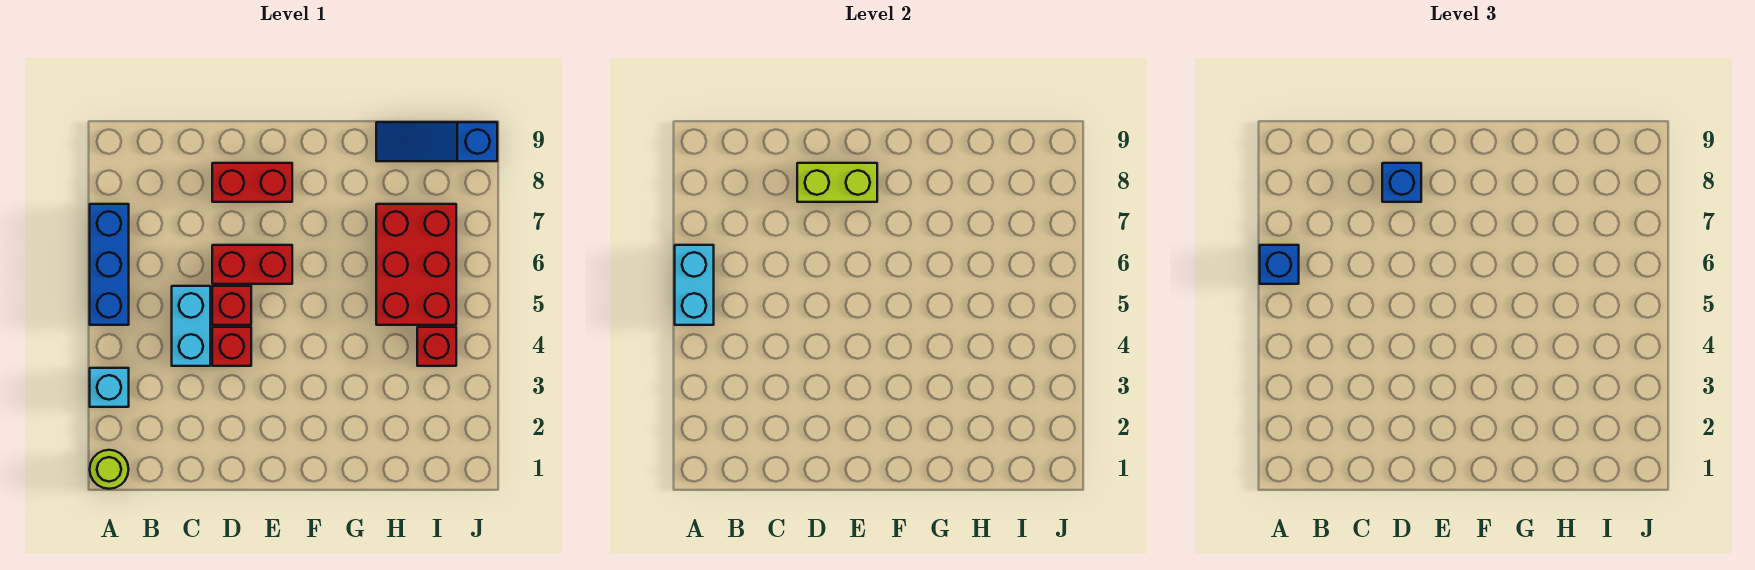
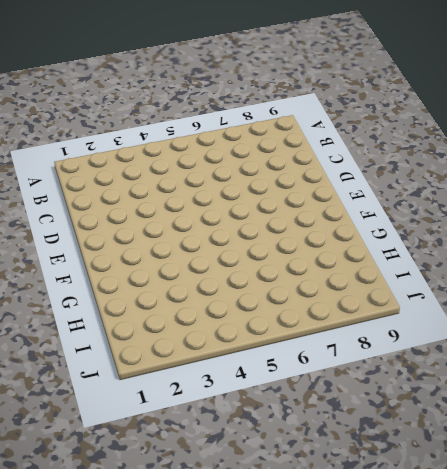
none -> lime round brick A1 level 1
none -> cyan brick A3 level 1
none -> blue brick A5:A7 level 1

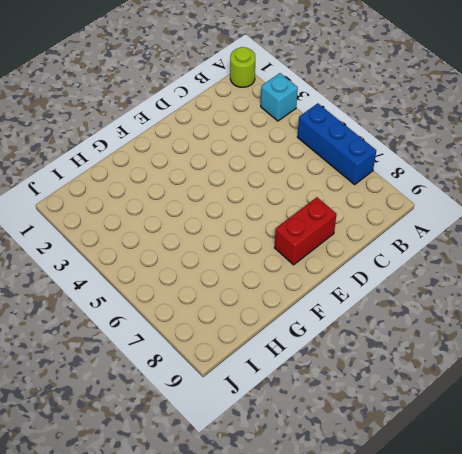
none -> cyan brick C4:C5 level 1
none -> red brick D4 level 1
none -> red brick D5 level 1

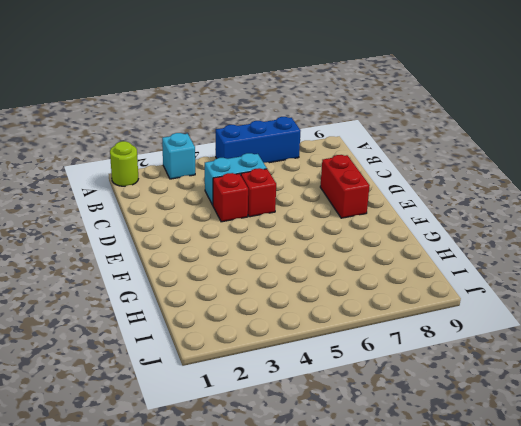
none -> red brick D6:E6 level 1
none -> red brick H5:I7 level 1
none -> blue slope H9:J9 level 1 top J

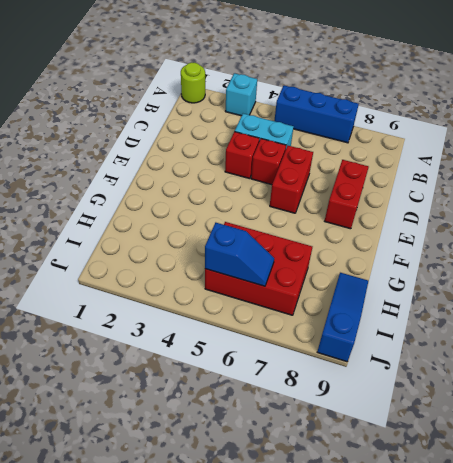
blue slope I5:I6 level 2 top 5 -> none
none -> red brick I4 level 1
none -> cyan brick A5:A6 level 2
none -> lime brick D8:E8 level 2

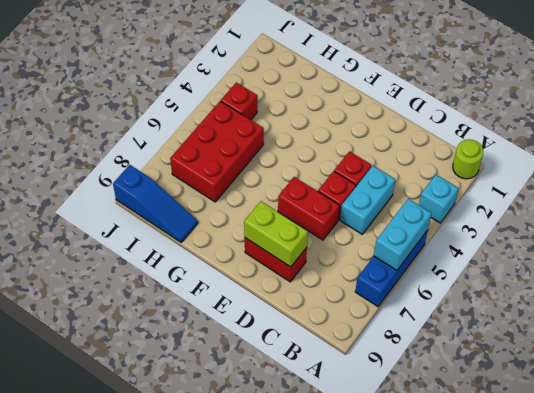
none -> blue brick A6 level 3
none -> blue brick D8 level 3

